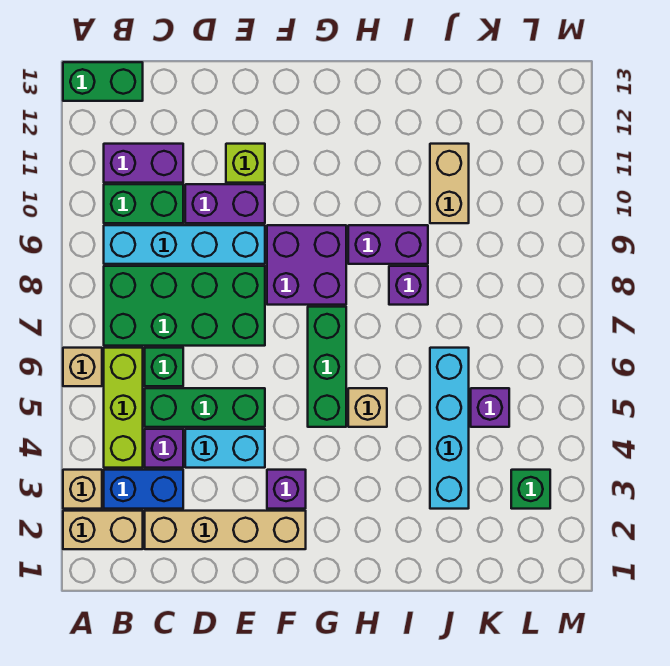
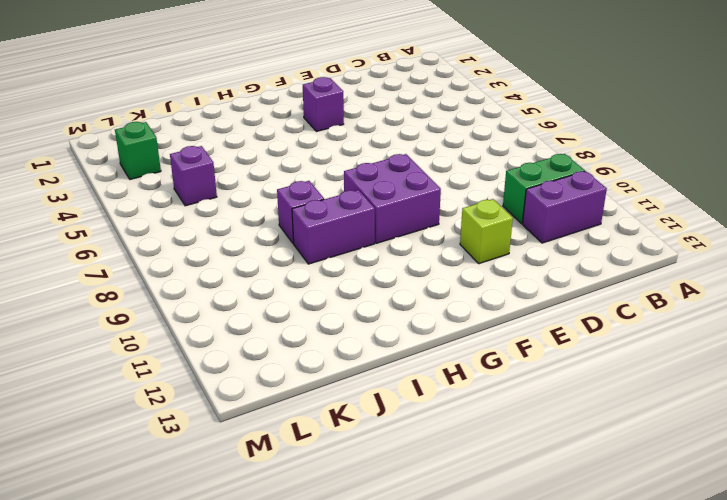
none -> tan brick A2:B2 level 1
none -> tan brick A3 level 1
none -> tan brick A6 level 1

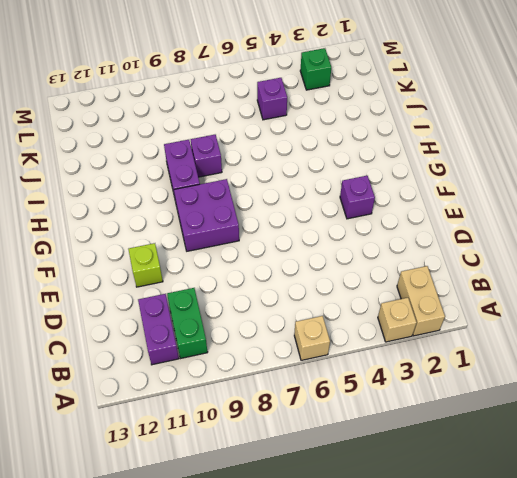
none -> green brick A13:B13 level 1
none -> blue brick B3:C3 level 1
none -> lime brick B4:B6 level 1

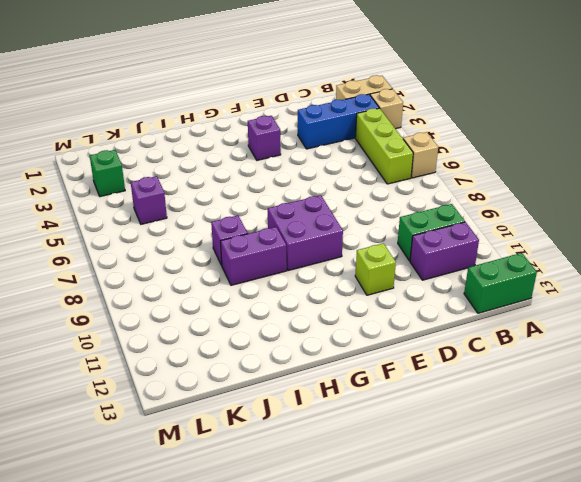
blue brick B3:D3 level 1 -> blue brick B3:C3 level 1
none -> green brick B7:E8 level 1
none -> cyan brick B9:E9 level 1
none -> tan brick C2:F2 level 1

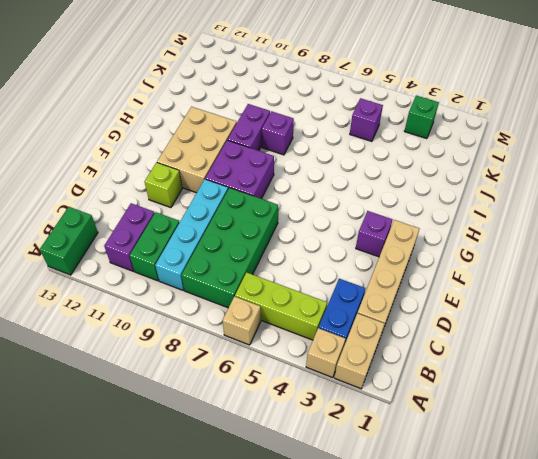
tan brick F10:H11 level 1 -> none
none -> purple brick C4 level 1
none -> green brick C5:E5 level 1
none -> green brick C6 level 1

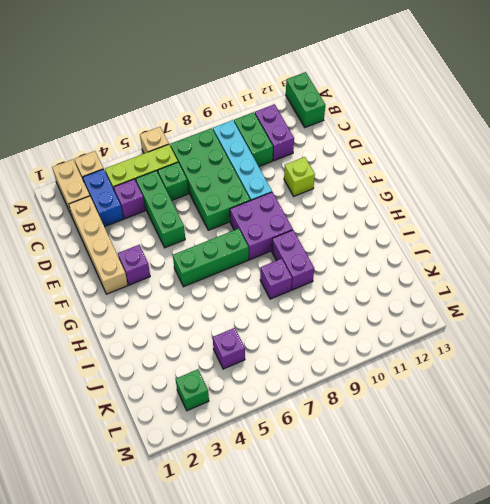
none -> cyan brick D4:E4 level 1
none -> purple brick D10:E10 level 1
none -> tan brick H5 level 1

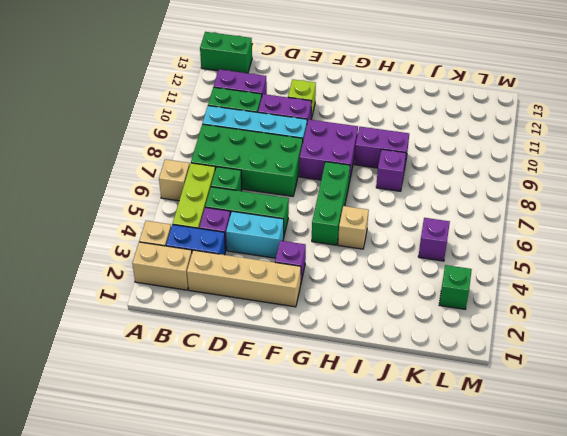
none -> cyan brick J3:J6 level 1
none -> tan brick J10:J11 level 1

